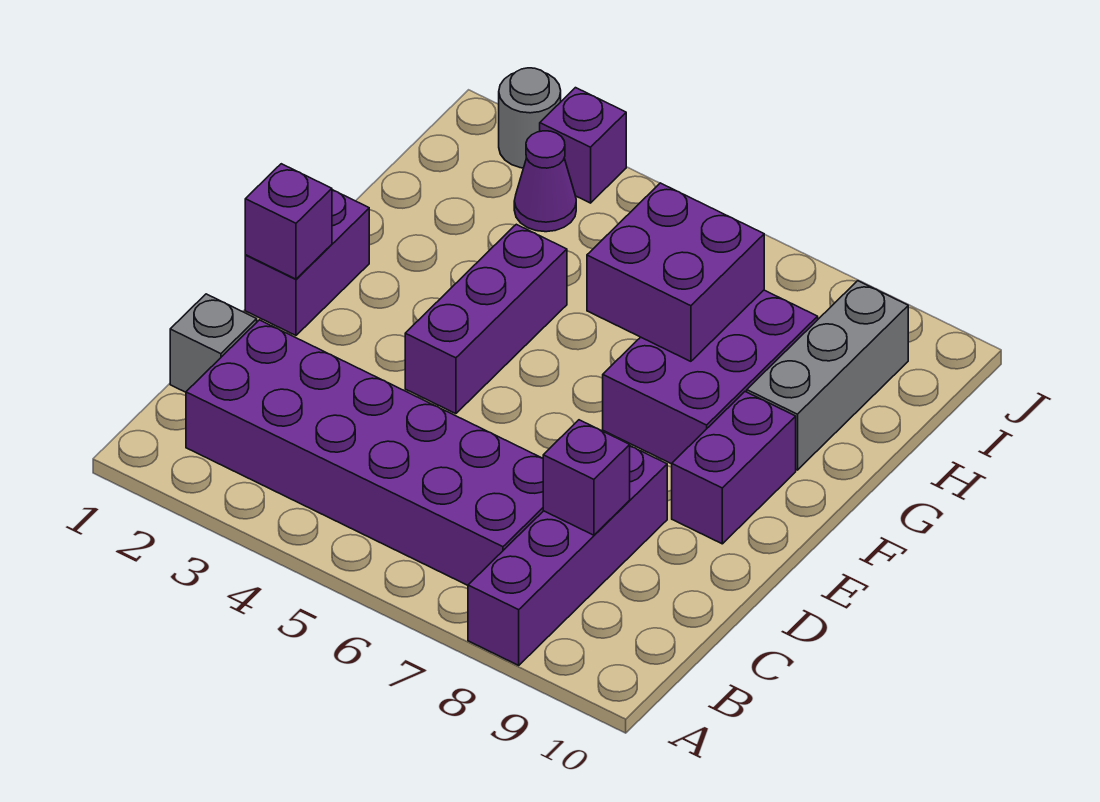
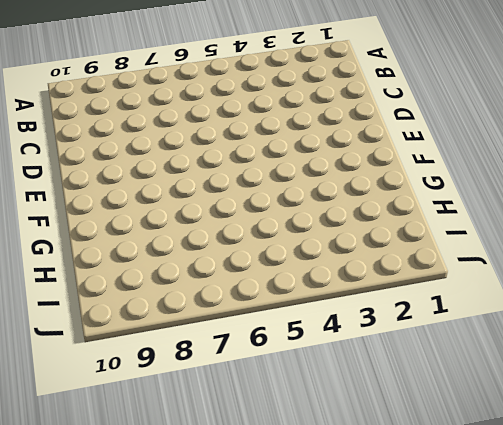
none -> purple brick A8:D8 level 1
none -> purple brick B2:C7 level 1
none -> grey brick C1 level 1

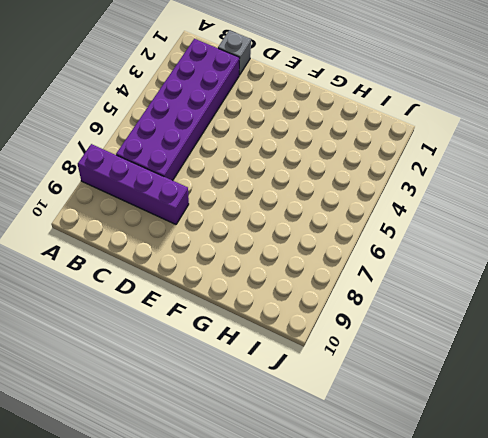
none -> purple brick E1:F1 level 1
none -> purple brick E4:G4 level 1
none -> purple brick E9:F9 level 1

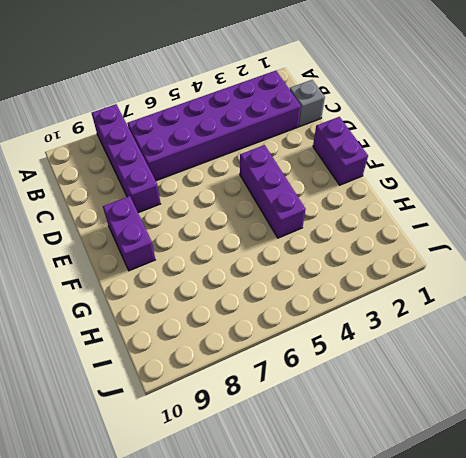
none -> purple brick F7:H8 level 1
none -> grey brick G9:I9 level 1
none -> purple cone I3 level 1

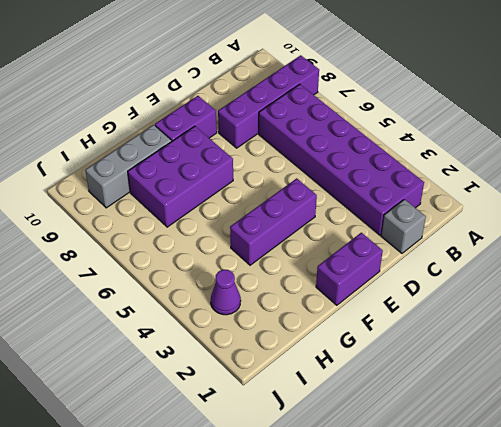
none -> grey round brick J2 level 1
none -> purple brick J3 level 1
none -> purple brick C8 level 2

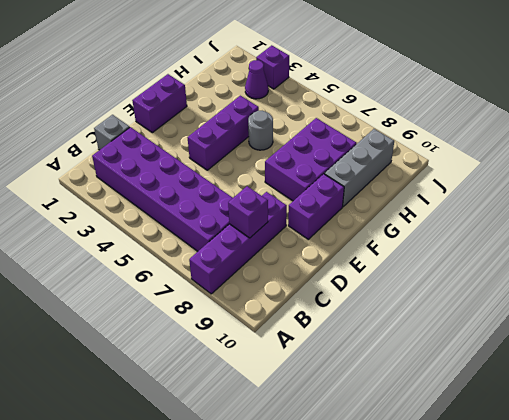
grey round brick G5 level 1 -> grey round brick J2 level 1
none -> purple brick E1 level 2
none -> purple brick G6:H7 level 2

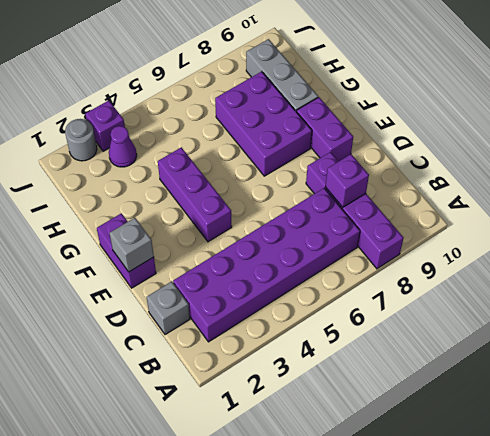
grey brick E1 level 2 -> purple brick E1 level 2
none -> purple brick G6:H7 level 2

